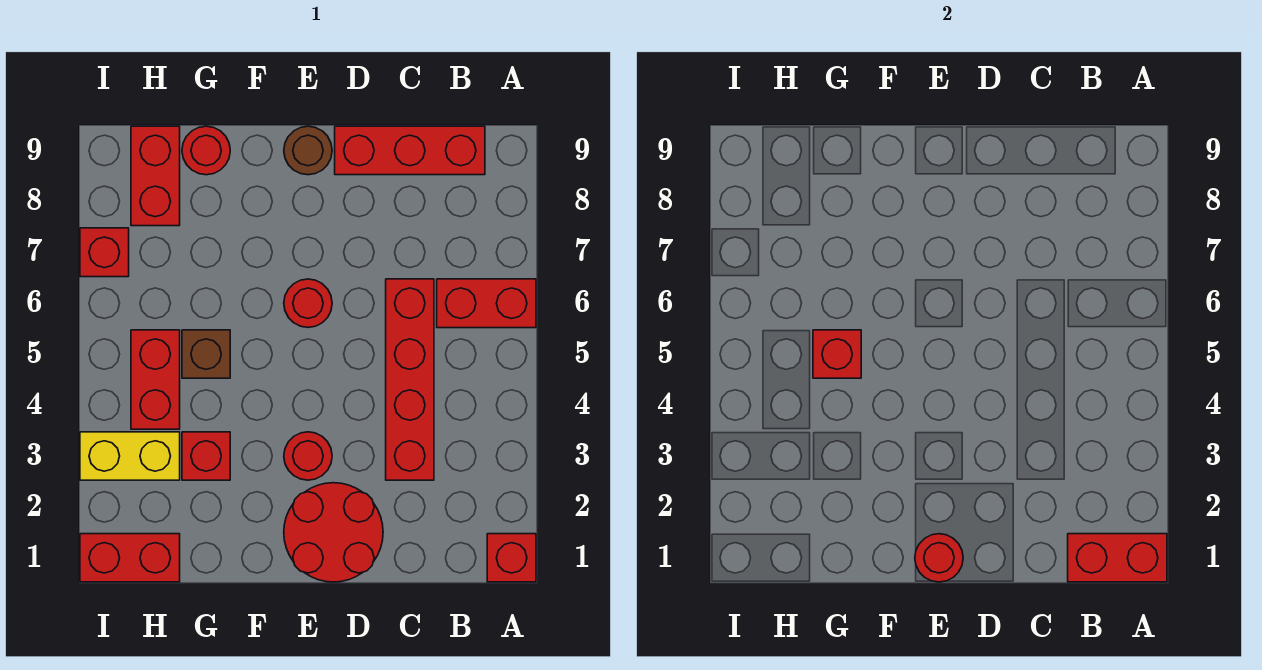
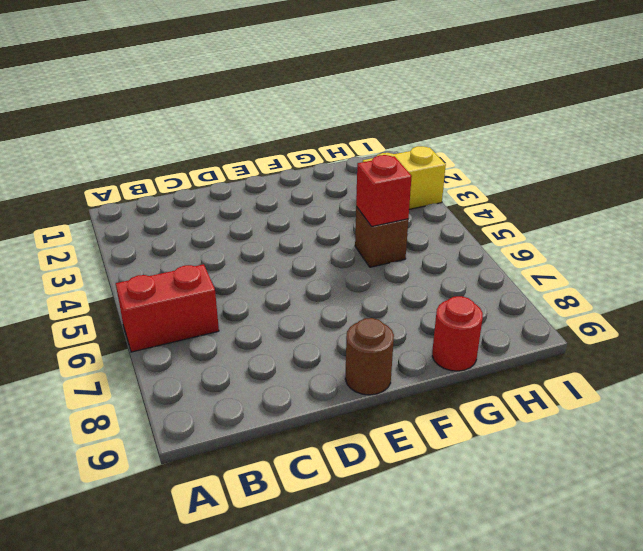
none -> red brick A1 level 1
none -> red brick B9:D9 level 1
none -> red brick C3:C6 level 1

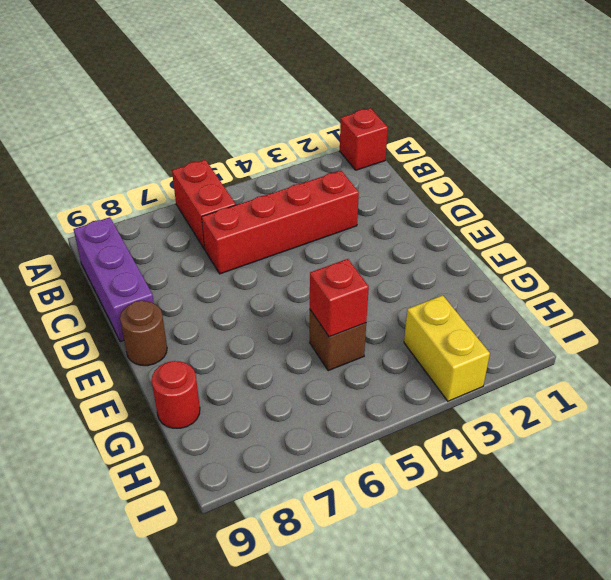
purple brick B9:D9 level 1 -> red brick B9:D9 level 1
none -> red round brick D1:E2 level 1
none -> red round brick E3 level 1
none -> red round brick E6 level 1

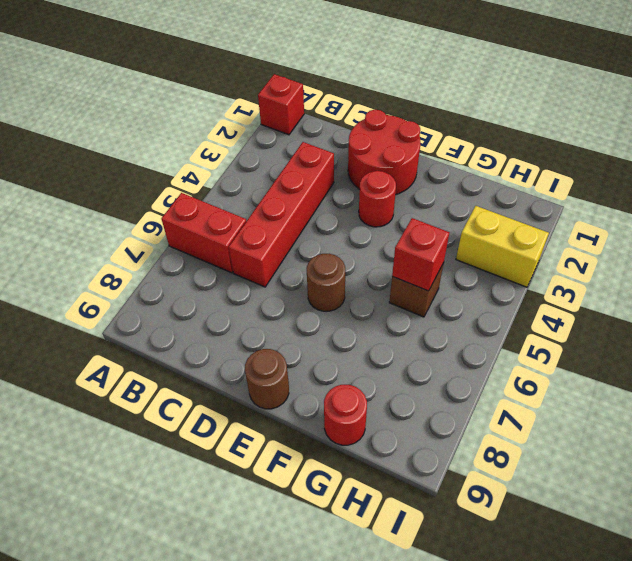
brown round brick E6 level 1 -> red round brick E6 level 1
none -> red brick B9:D9 level 1
none -> red brick G3 level 1
none -> red brick H1:I1 level 1

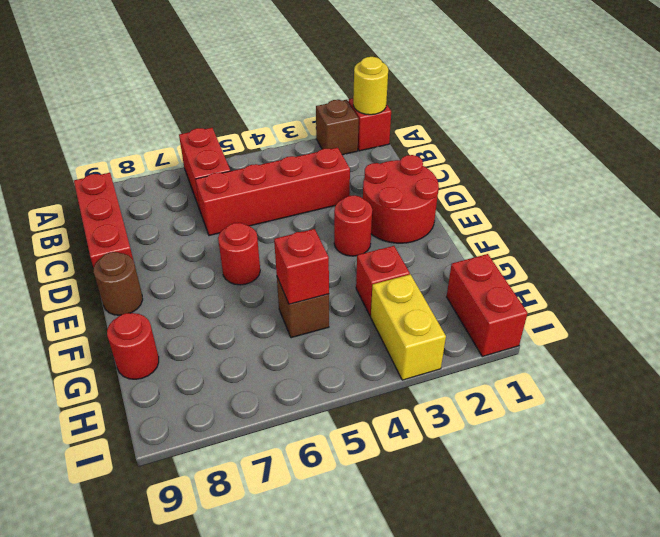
yellow round brick A1 level 2 -> red brick A1:B1 level 2
brown brick A2 level 1 -> none
none -> red brick H4:H5 level 1
none -> red brick H8:H9 level 1
none -> red brick I7 level 1

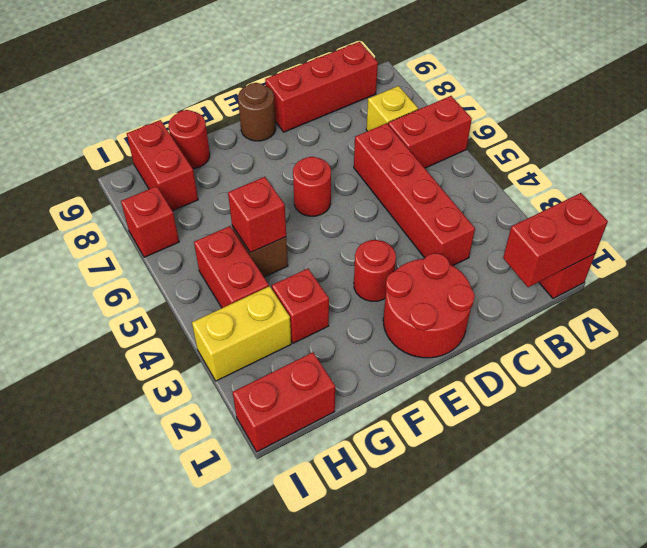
yellow brick B7 level 1 -> none
none -> red round brick E1 level 2

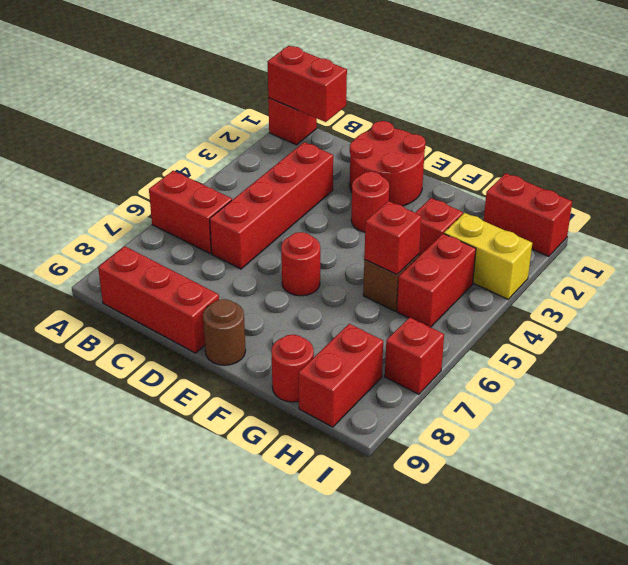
none -> red round brick E1 level 2

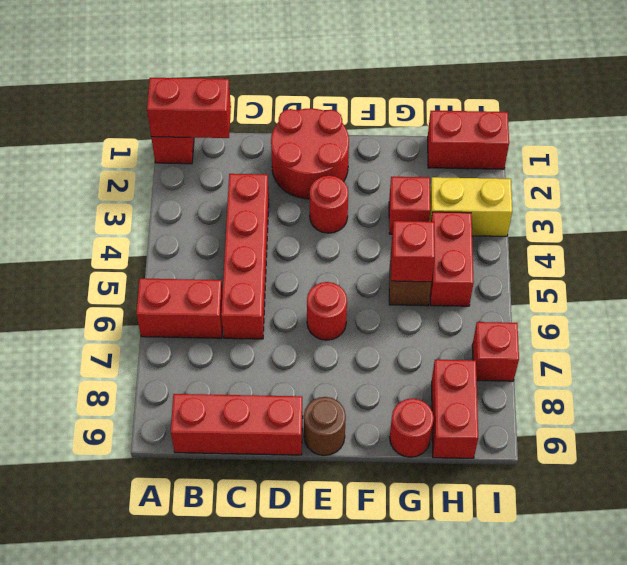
none -> red round brick E1 level 2

